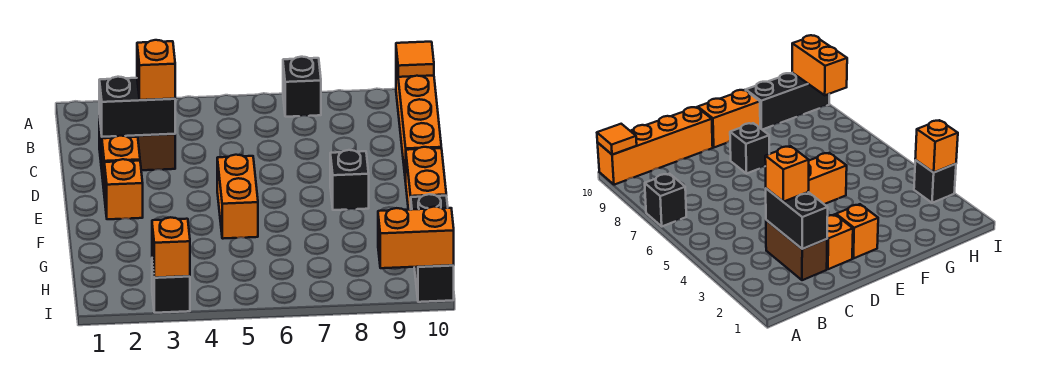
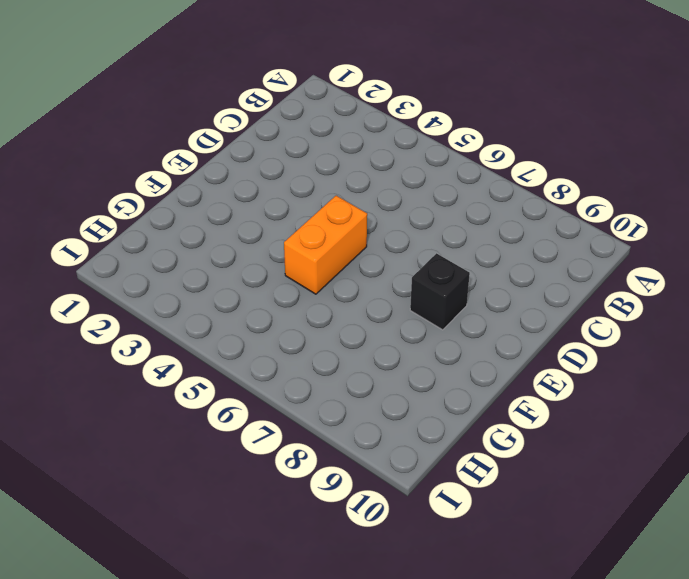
none -> black brick A7 level 1
none -> orange brick A10:D10 level 1
none -> brown brick C2:C3 level 1

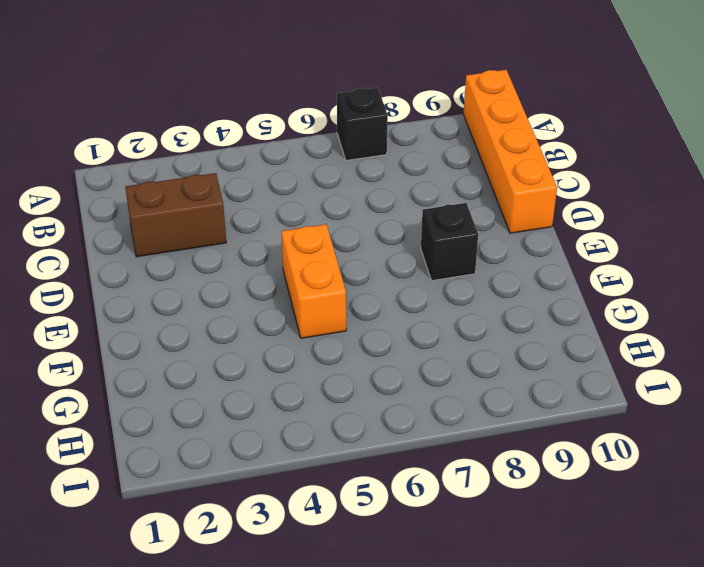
none -> orange brick D2 level 1
none -> orange brick E2 level 1
none -> orange brick E10:F10 level 1

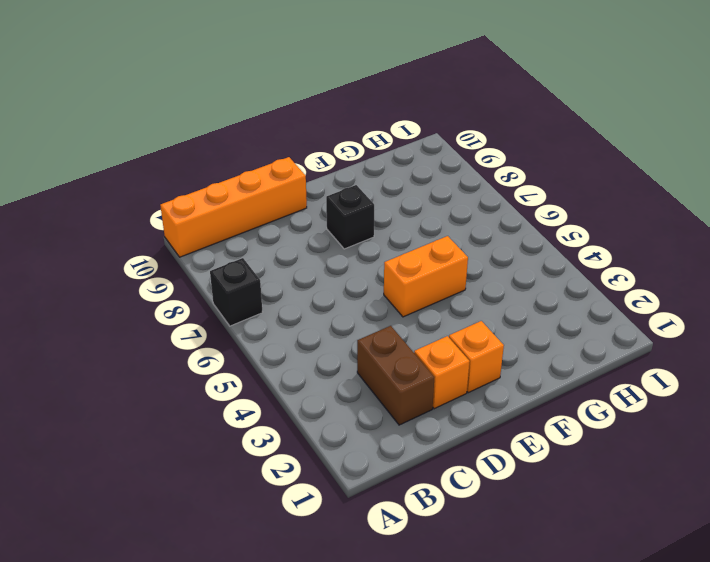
none -> orange brick E10:F10 level 1
none -> black brick G10:I10 level 1
none -> black brick I3 level 1

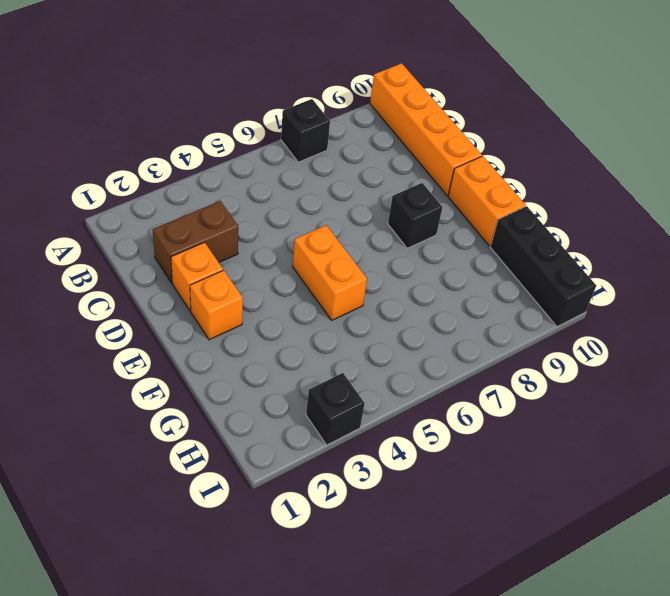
none -> orange tile A10 level 2
none -> black brick C2:C3 level 2
none -> orange brick I3 level 2

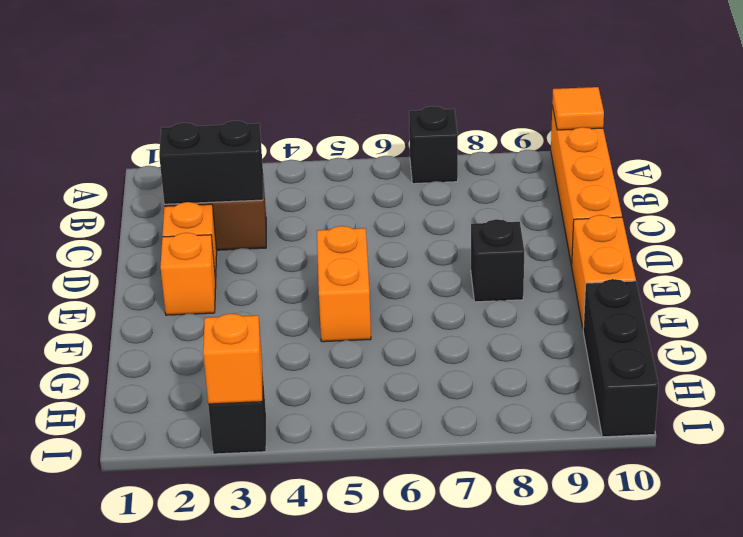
none -> orange brick I9:I10 level 2
none -> orange brick C3 level 3

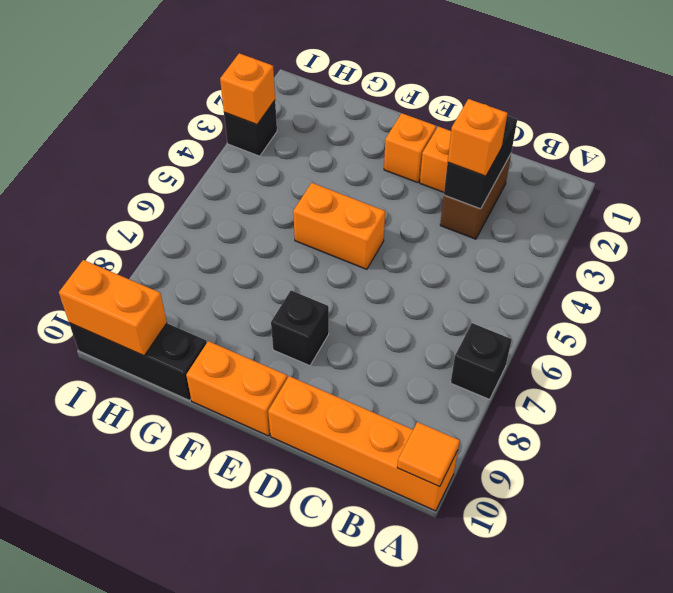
orange brick H10:I10 level 2 -> orange brick I9:I10 level 2

